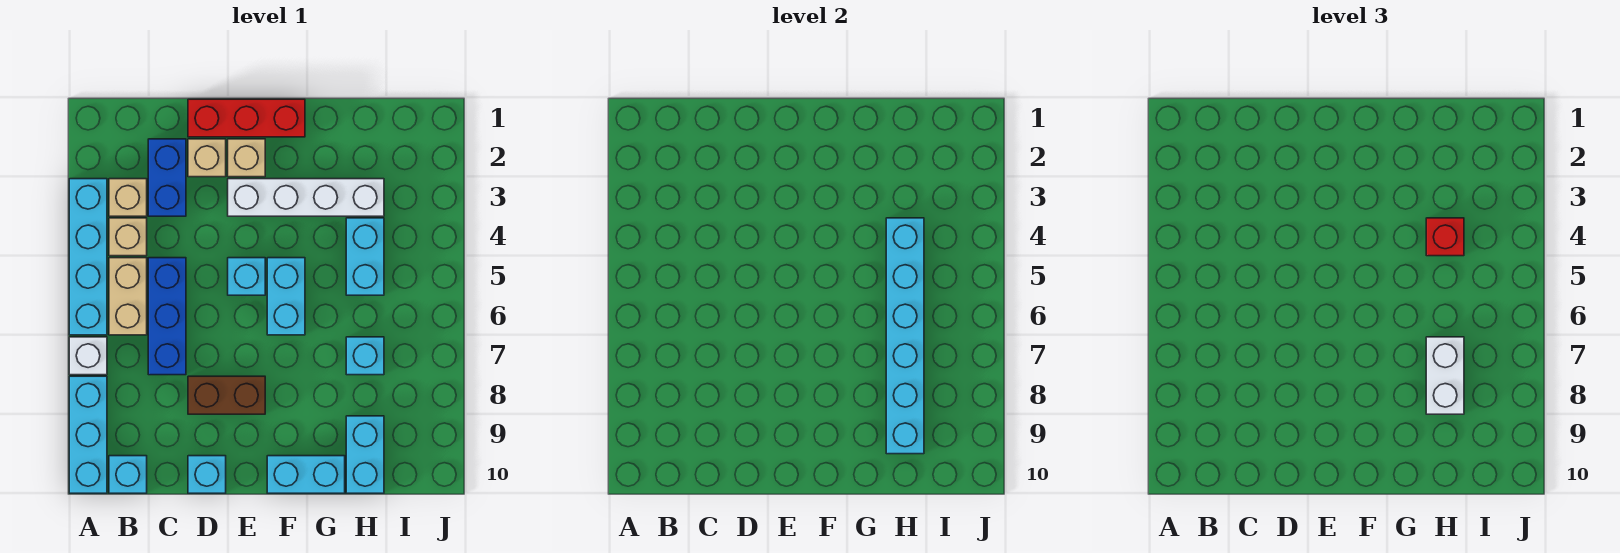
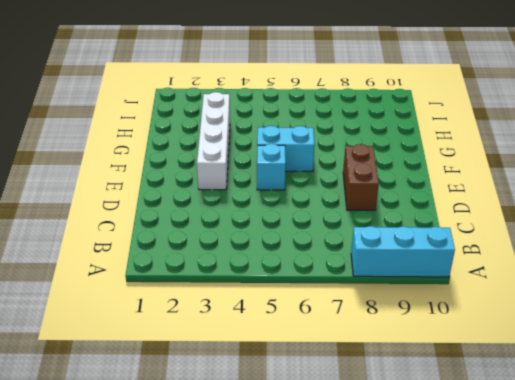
none -> cyan brick A3:A6 level 1
none -> white brick A7 level 1
none -> tan brick B3 level 1

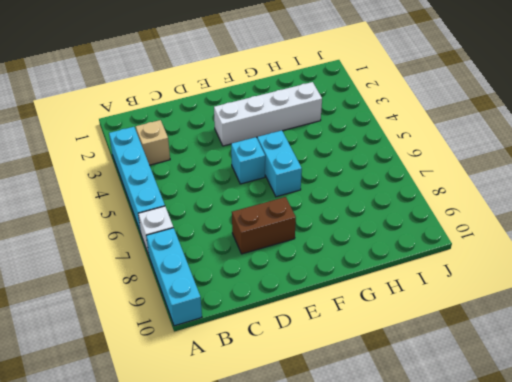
none -> tan brick B4 level 1
none -> tan brick B5:B6 level 1
none -> cyan brick B10 level 1

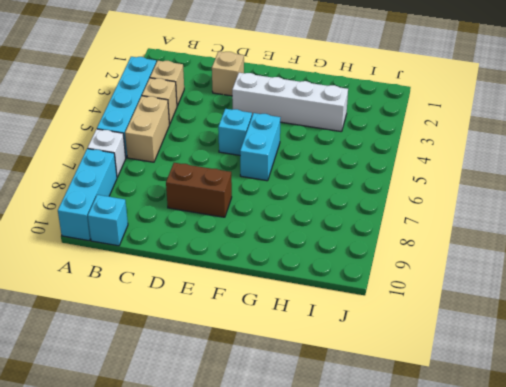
none -> blue brick C2:C3 level 1
none -> blue brick C5:C7 level 1
none -> red brick D1:F1 level 1

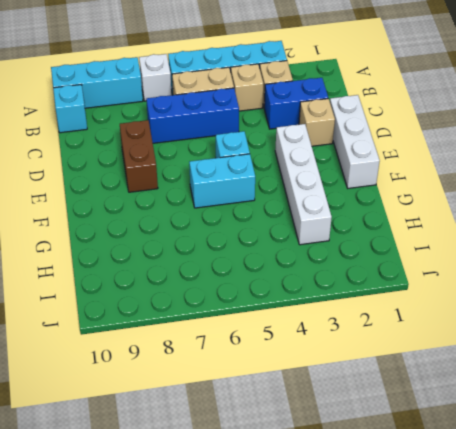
white brick D1:F1 level 1 -> red brick D1:F1 level 1
none -> cyan brick D10 level 1
none -> tan brick E2 level 1
none -> cyan brick F10:G10 level 1

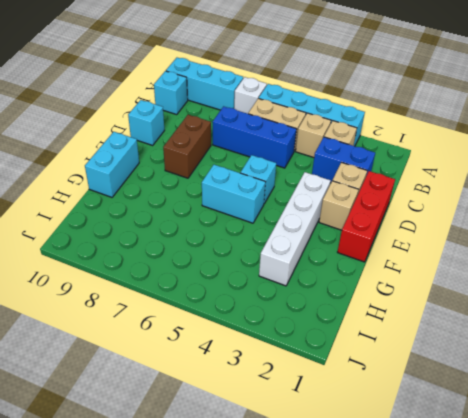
none -> cyan brick H4:H5 level 1
none -> cyan brick H7 level 1
none -> cyan brick H9:H10 level 1

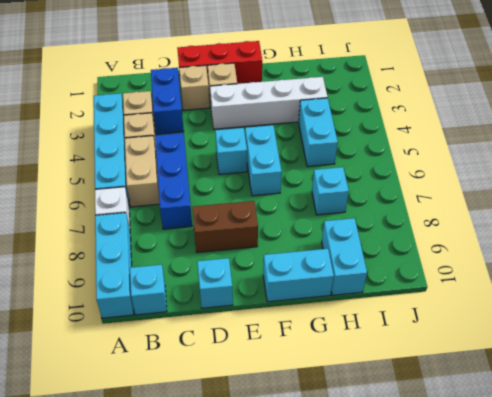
none -> cyan brick H4:H9 level 2
none -> red brick H4 level 3
none -> white brick H7:H8 level 3

